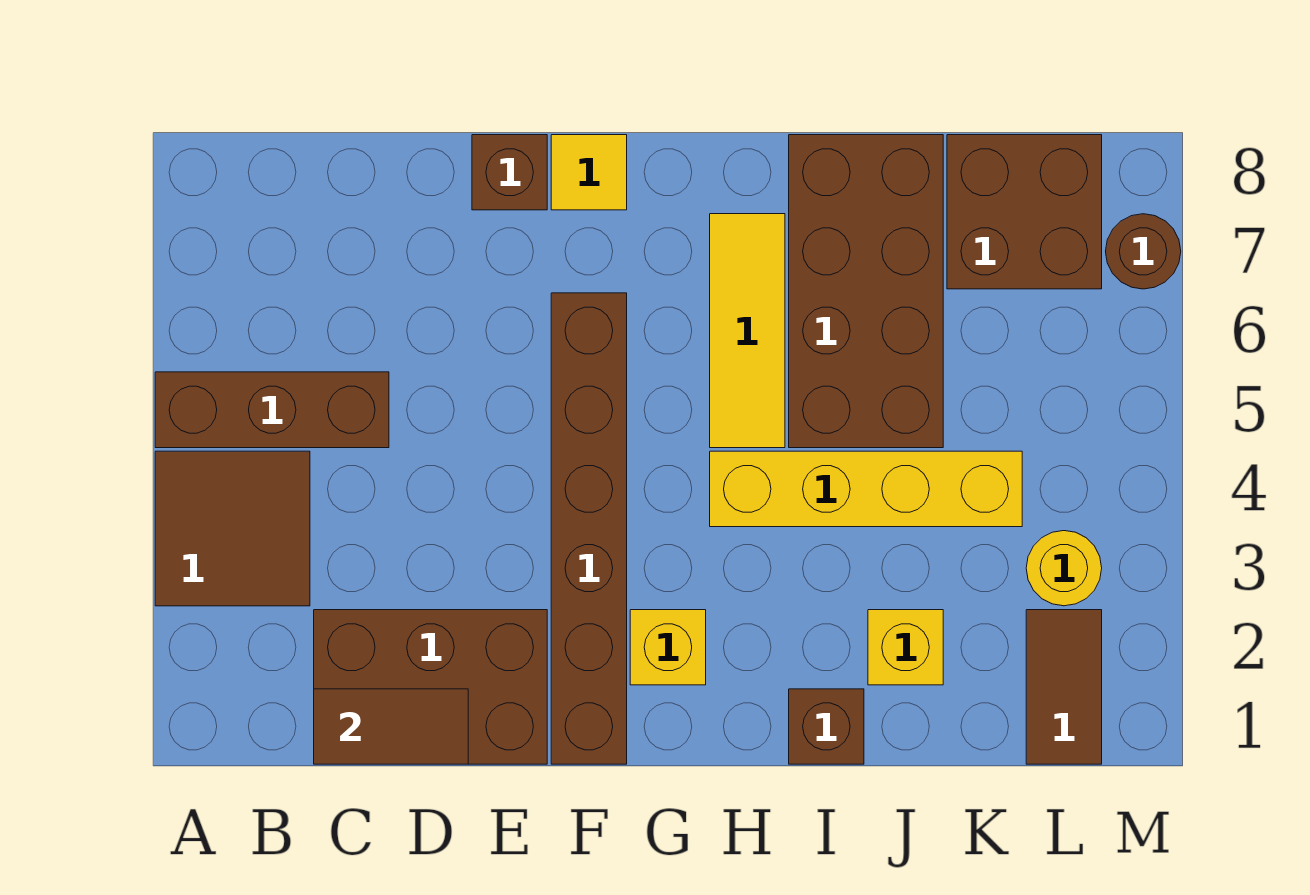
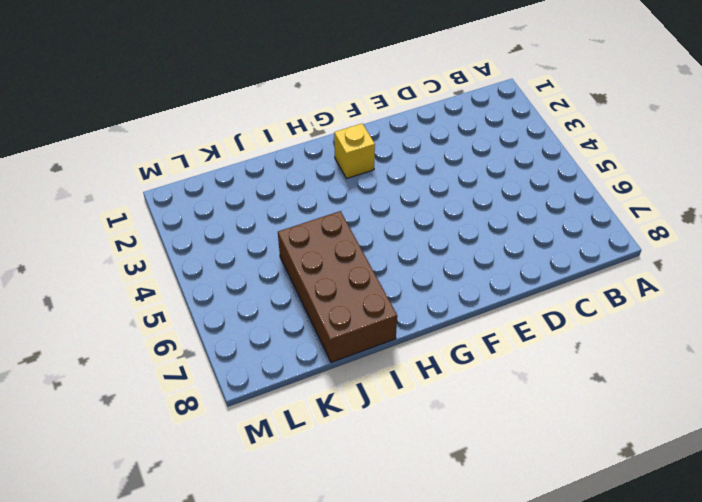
none -> brown tile A3:B4 level 1
none -> brown brick A5:C5 level 1
none -> brown brick C1:E2 level 1

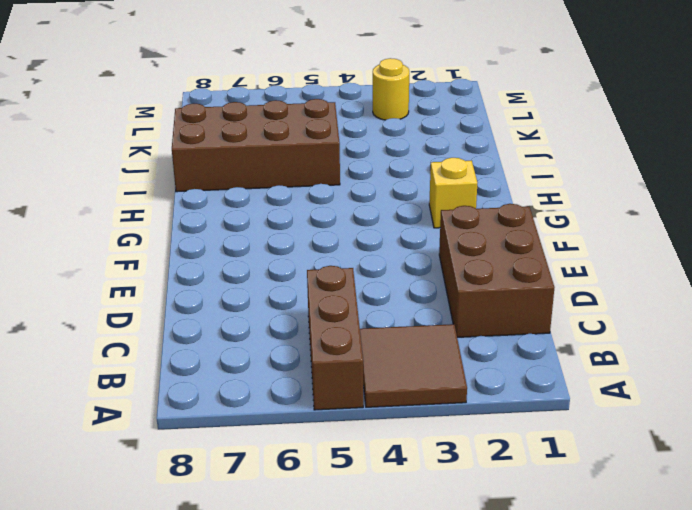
none -> brown brick E8 level 1
none -> brown brick F1:F6 level 1
none -> yellow tile F8 level 1

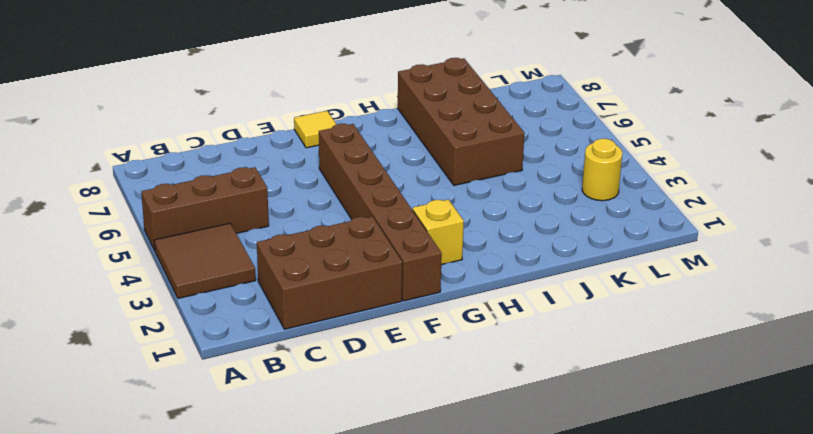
none -> brown brick E8 level 1
none -> yellow brick H4:K4 level 1
none -> yellow tile H5:H7 level 1

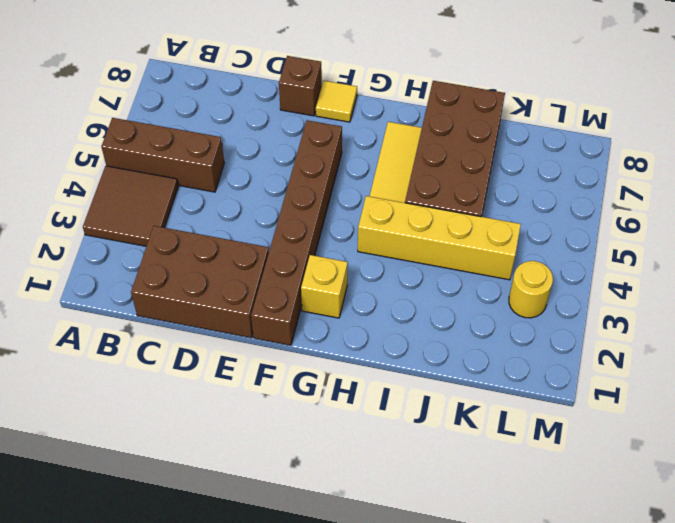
none -> brown brick I1 level 1
none -> yellow brick J2 level 1
none -> brown brick K7:L8 level 1

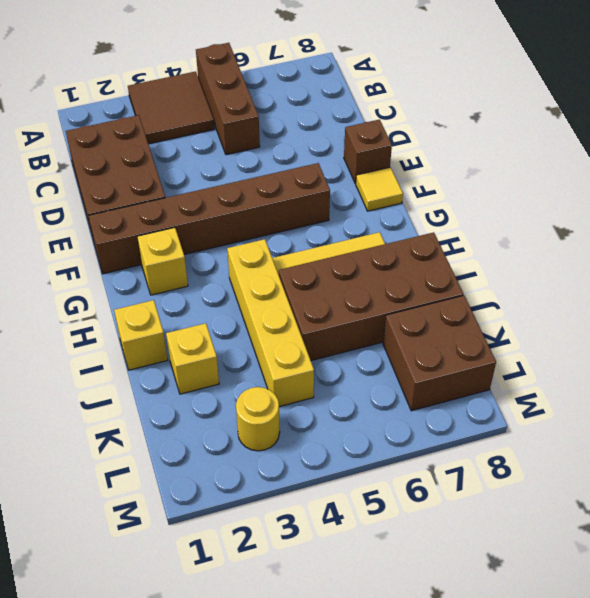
yellow brick I1 level 1 -> brown brick I1 level 1
none -> brown tile L1:L2 level 1
none -> brown round brick M7 level 1
none -> brown tile C1:D1 level 2

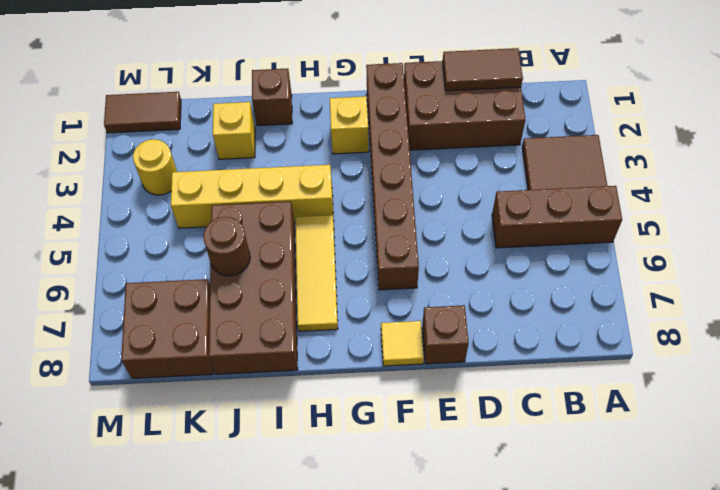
brown round brick J6 level 2 -> brown round brick M7 level 1
brown tile L1:M1 level 1 -> brown tile L1:L2 level 1

